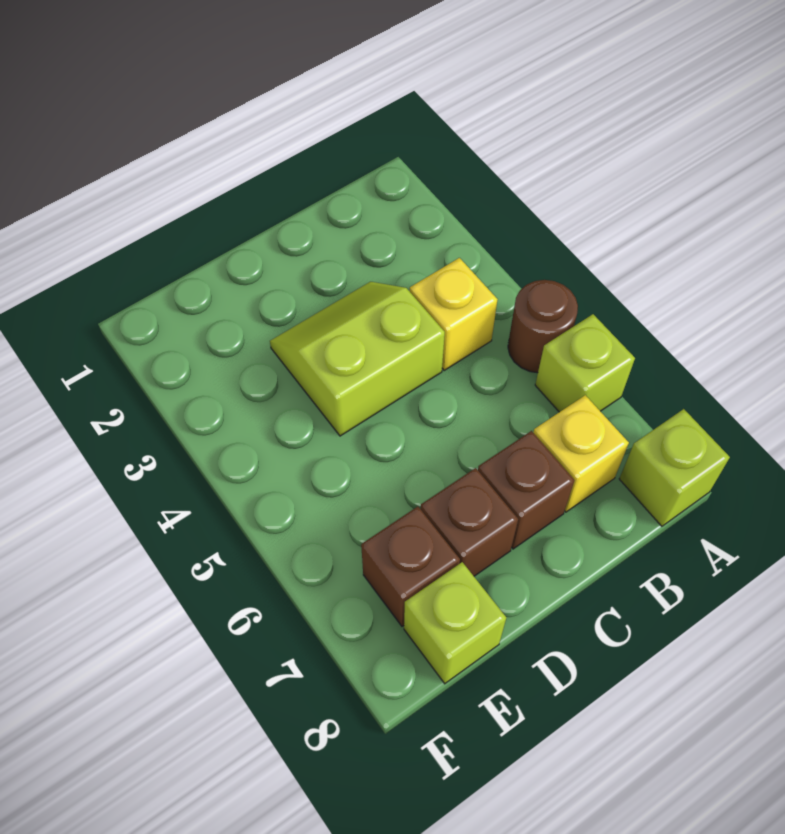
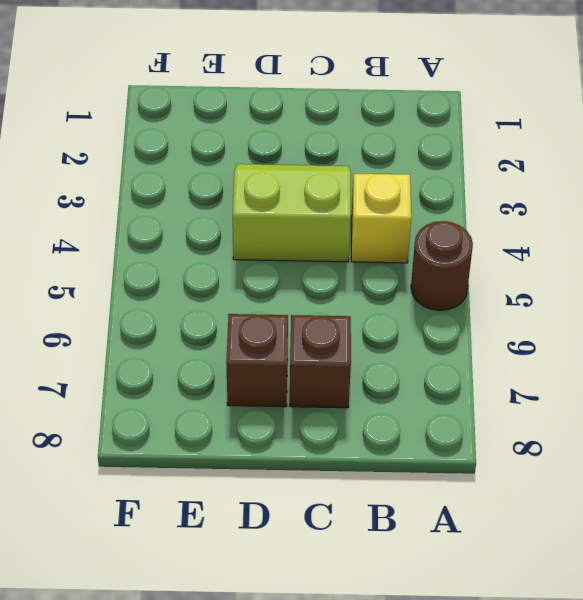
none -> lime brick A6 level 1
none -> lime brick A8 level 1

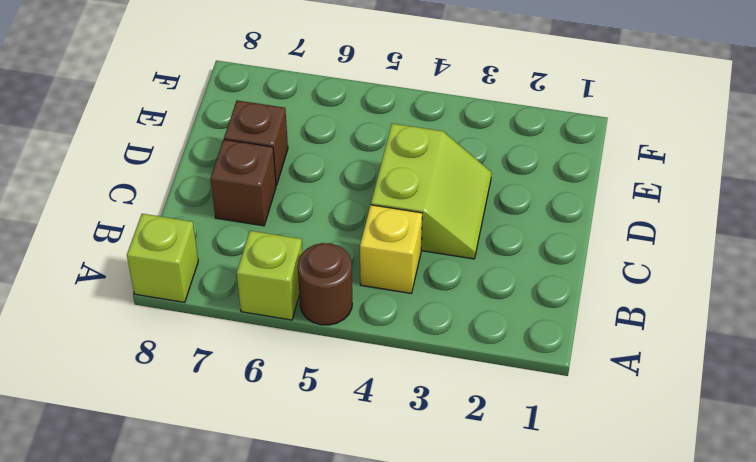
none -> yellow brick B7 level 1
none -> brown brick E7 level 1

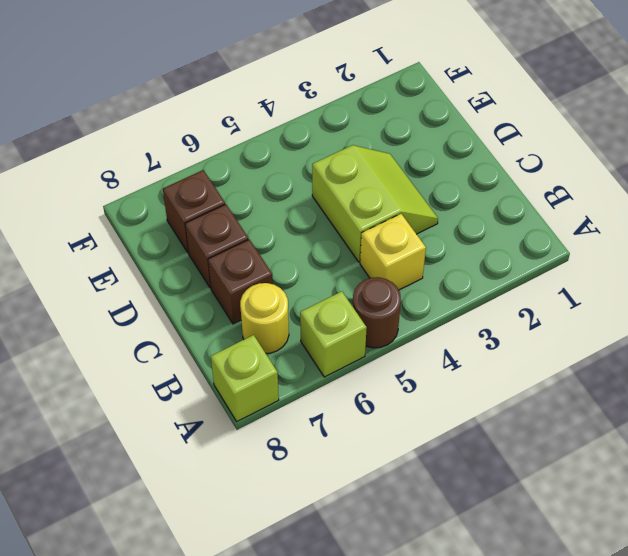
yellow round brick B7 level 1 -> yellow brick B7 level 1
none -> lime brick E8 level 1

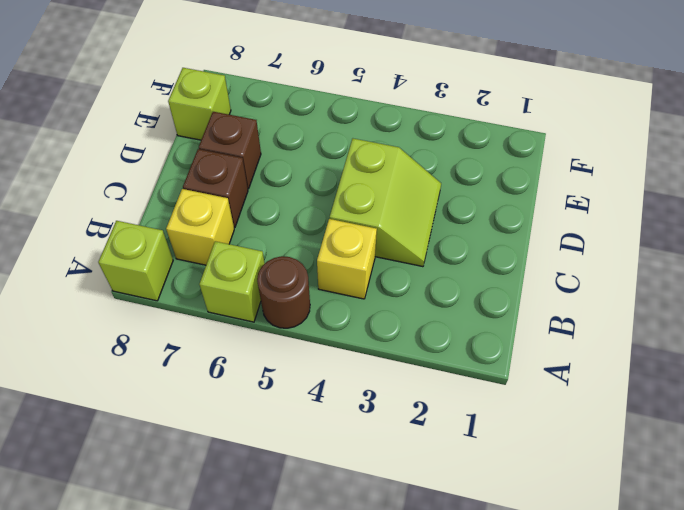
none -> brown brick E7 level 1

